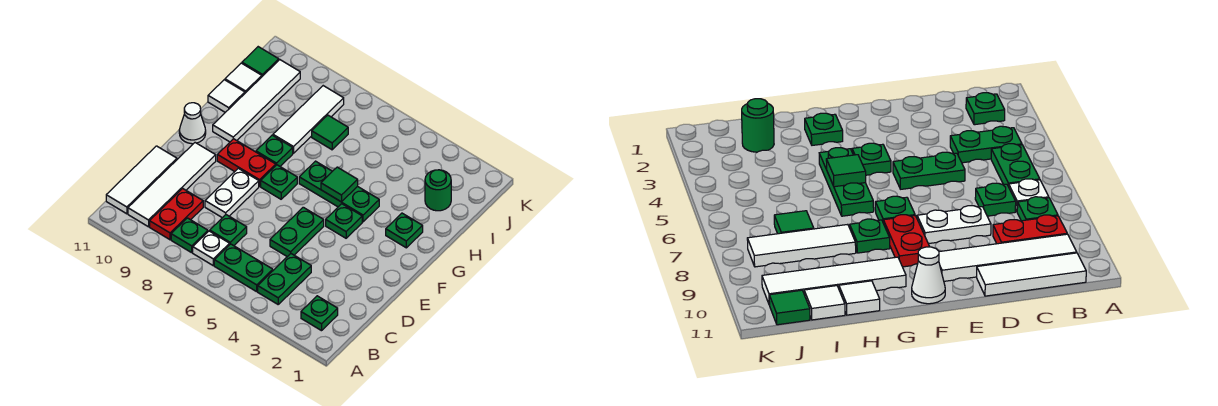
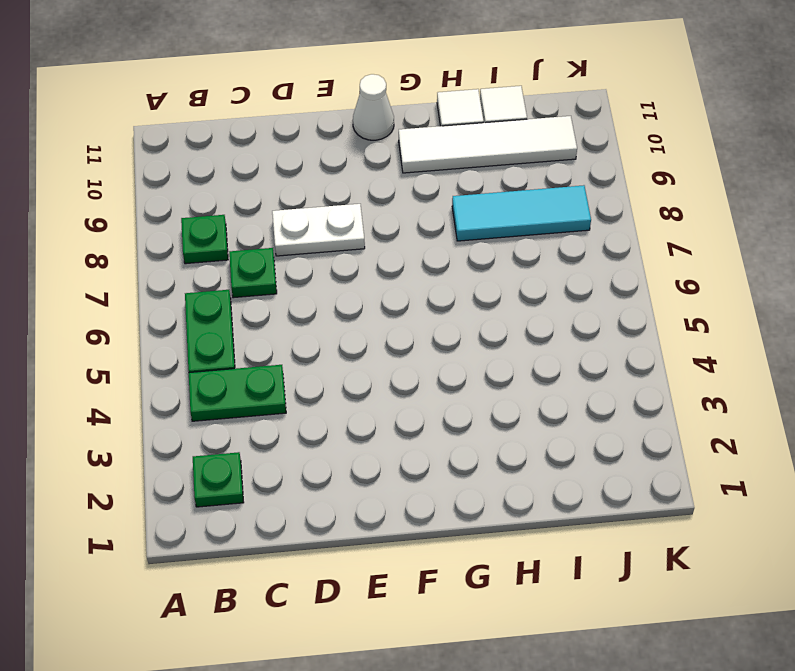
cyan tile H8:J8 level 1 -> white tile H8:J8 level 1
none -> white plate B7 level 1
none -> red plate B9:C9 level 1
none -> white tile B10:E10 level 1

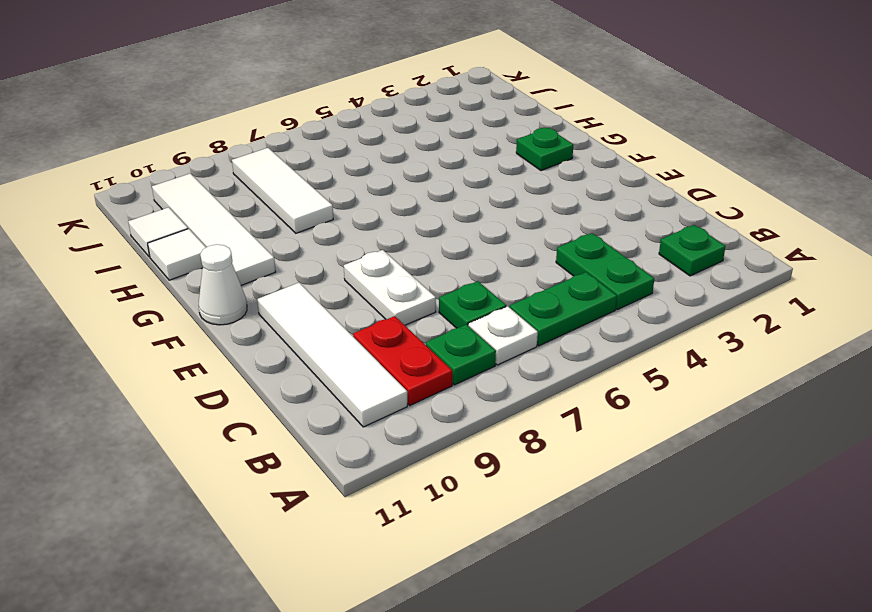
none -> white tile B11:D11 level 1
none -> green plate D5:E5 level 1
none -> green plate F4 level 1

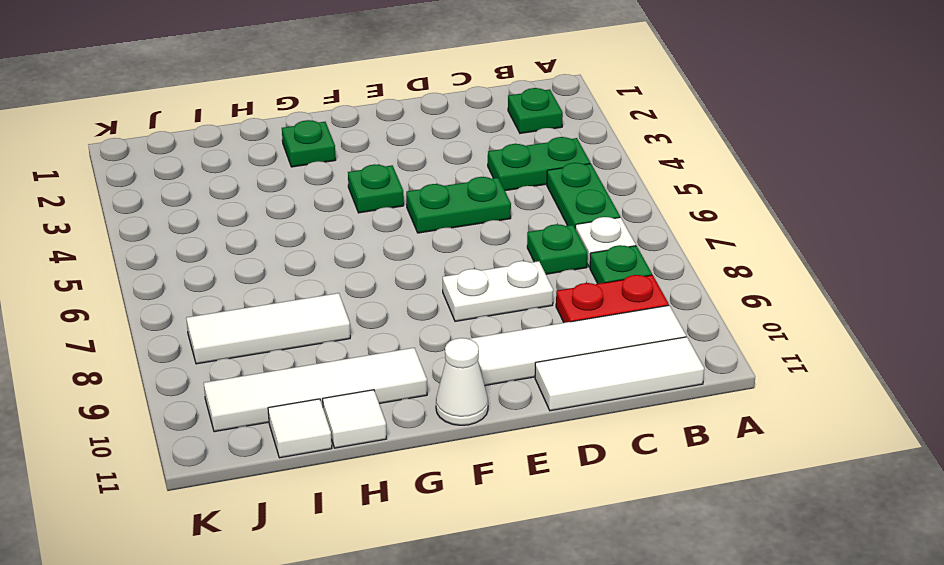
none -> green plate F7 level 1
none -> red plate F8:F9 level 1
none -> green plate G4:G6 level 1

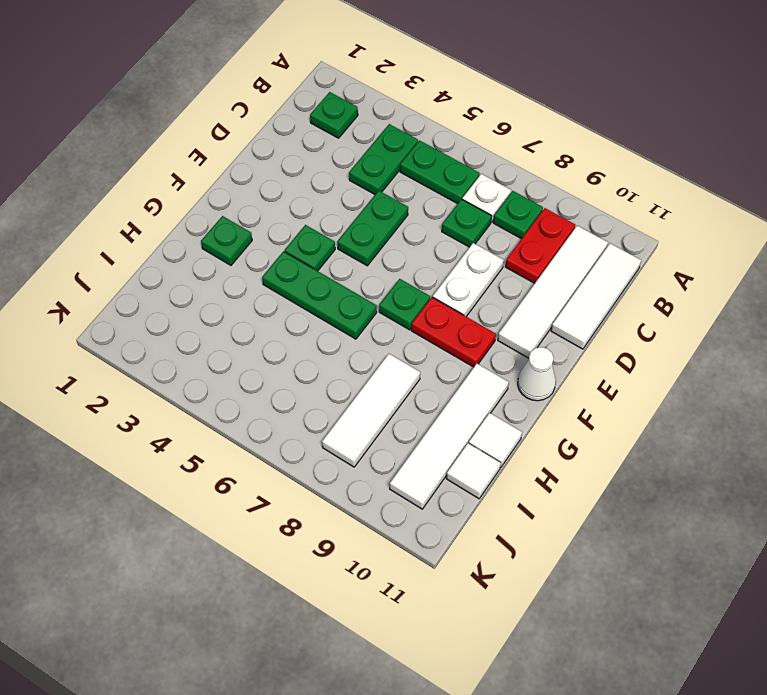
none -> green plate G8 level 1
none -> green round brick I2 level 1
none -> green tile I7 level 1

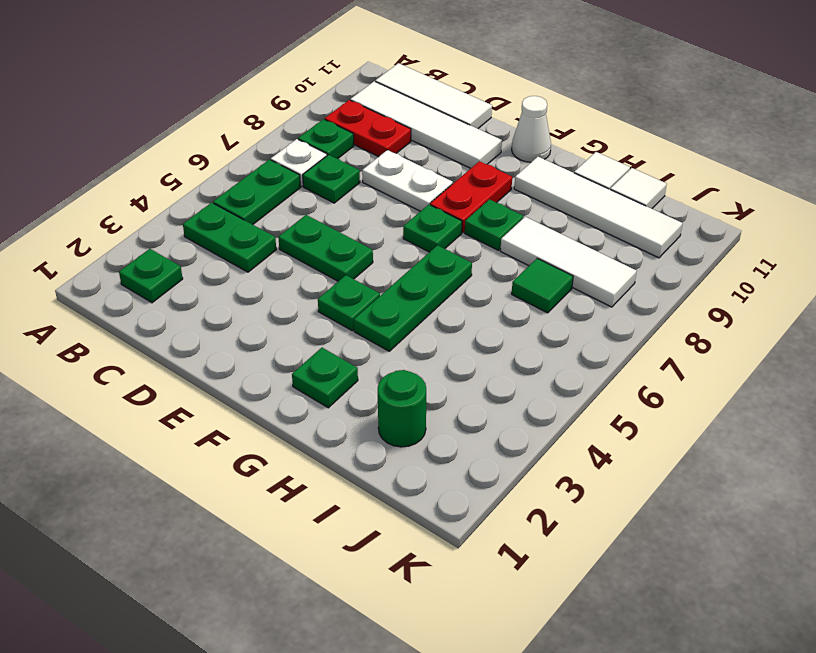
none -> green tile J11 level 1
none -> green tile G5 level 2

